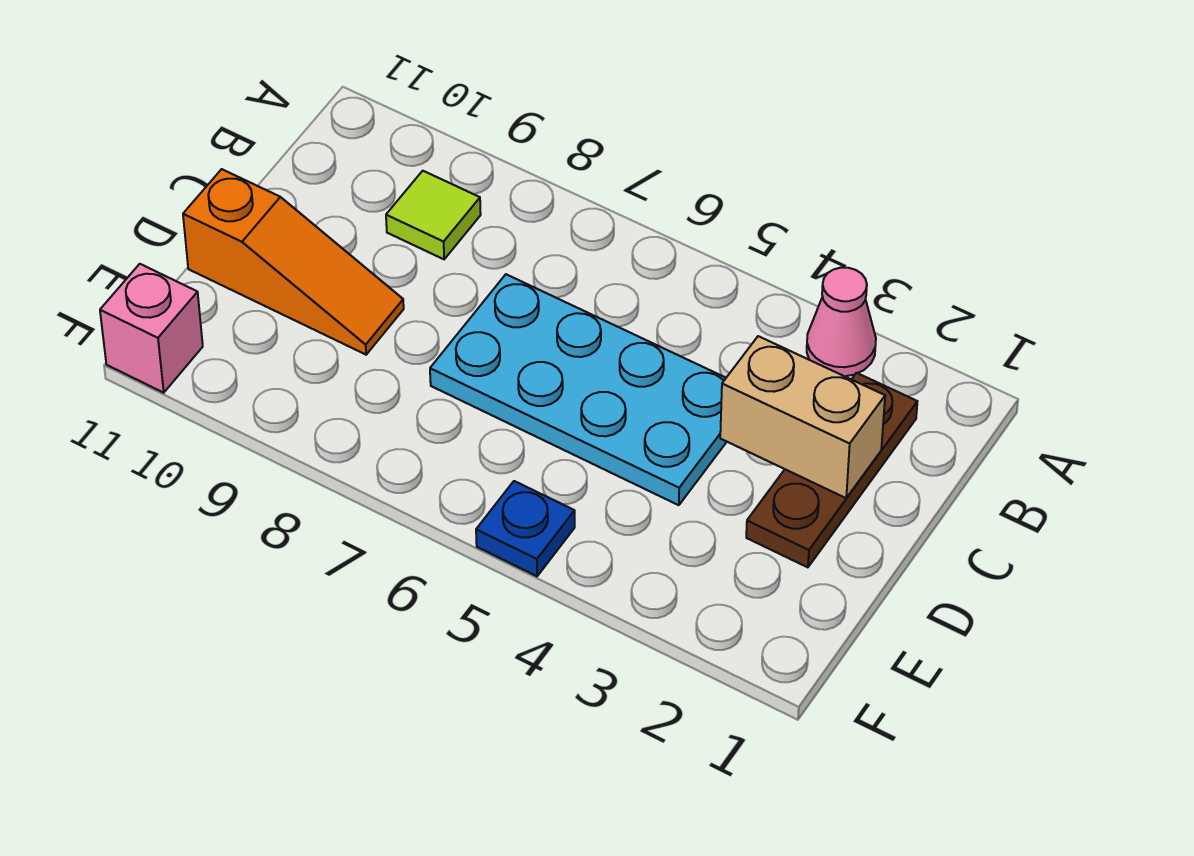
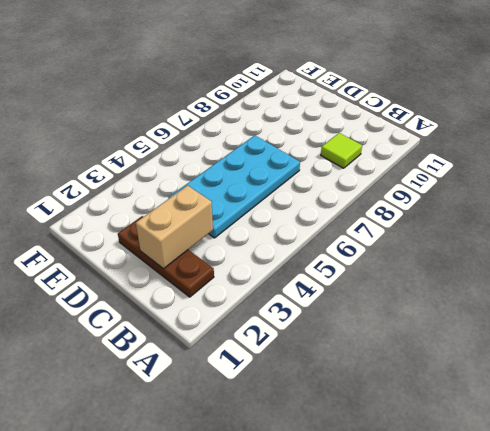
none -> pink cone A3 level 1
none -> orange slope D9:D11 level 1 top 11

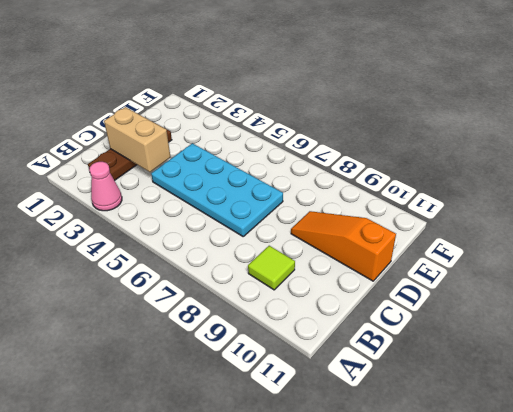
none -> blue plate F5 level 1
none -> pink brick F11 level 1

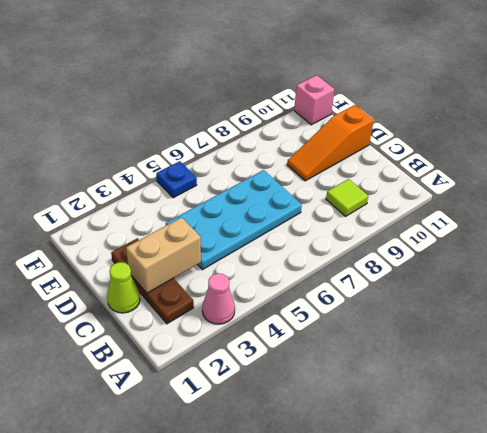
lime cone C1 level 1 -> none

